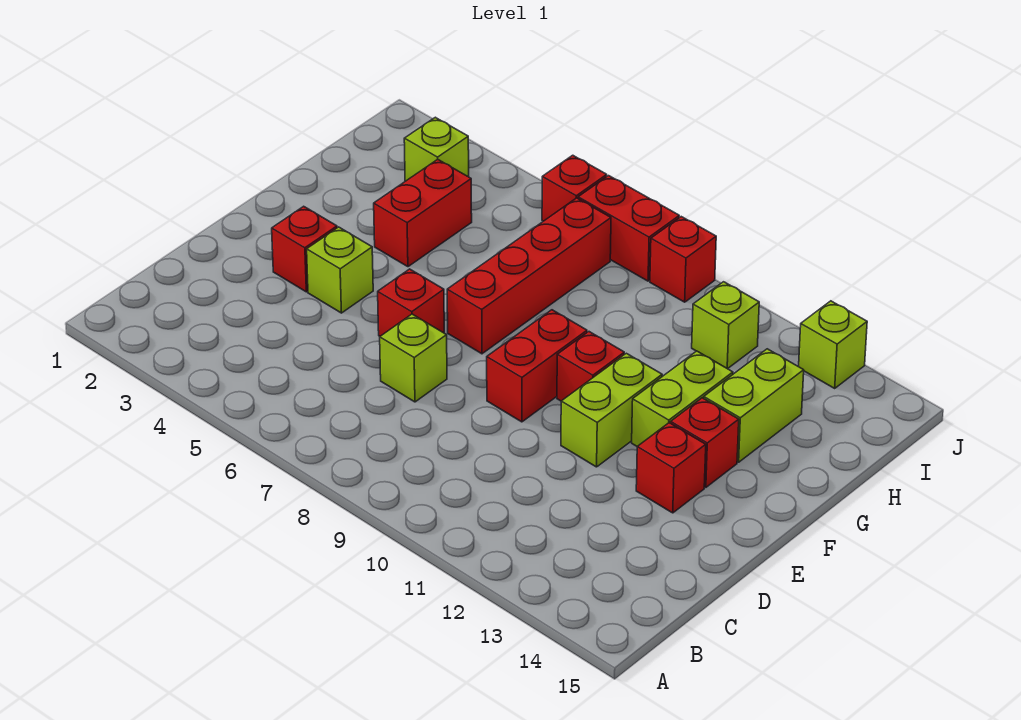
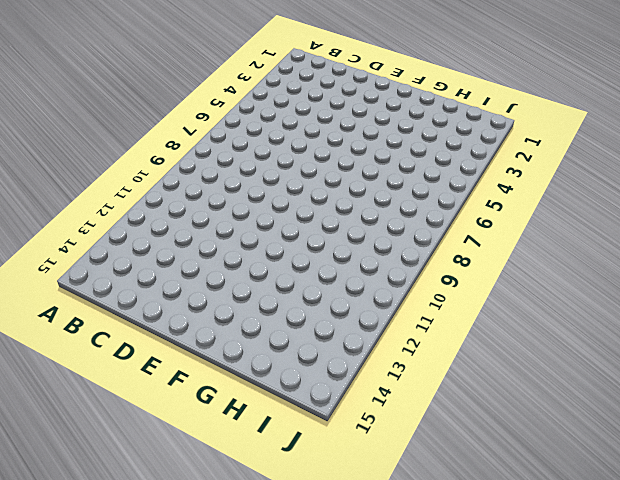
none -> lime brick D7 level 1
none -> red brick E3 level 1
none -> lime brick E4 level 1

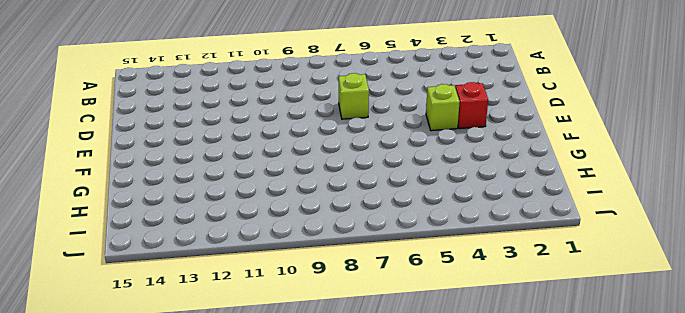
none -> red brick E6 level 1
none -> red brick E9:F9 level 1
none -> lime brick E11:F11 level 1

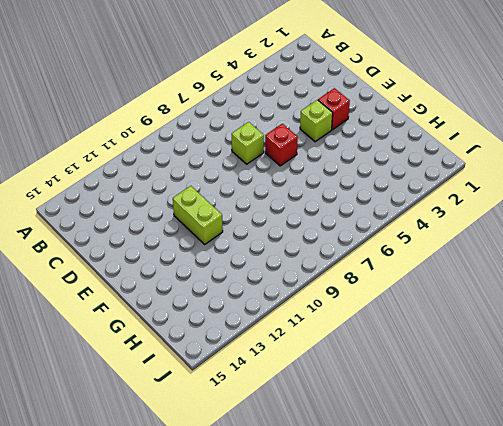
none -> red brick E9:F9 level 1
none -> red brick E13 level 1
none -> red brick F7:I7 level 1

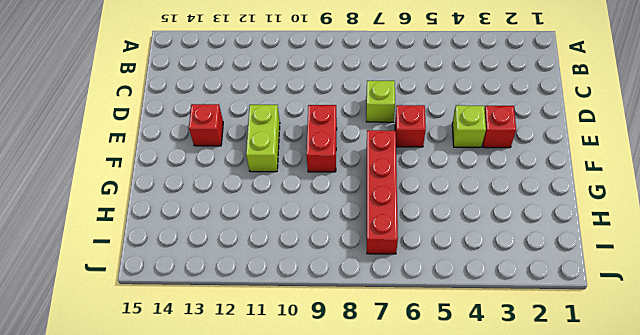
none -> red brick F10 level 1
none -> lime brick F12:G12 level 1
none -> red brick F13 level 1

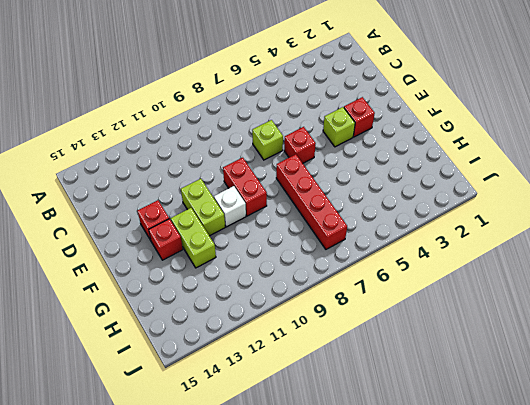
white brick F10 level 1 -> red brick F10 level 1
none -> red brick G4:H4 level 1
none -> lime brick G13:H13 level 1
none -> lime brick I3 level 1

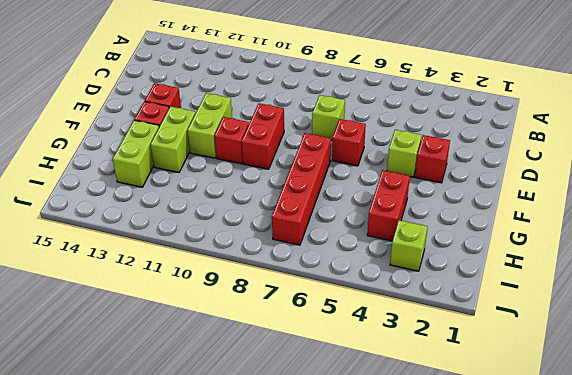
none -> lime brick I11 level 1
none -> red brick J6 level 1
none -> red brick J7:J8 level 1

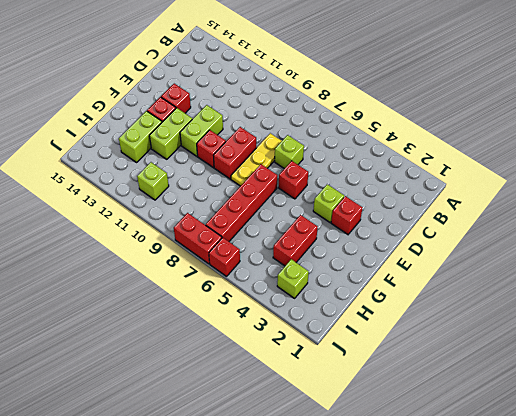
yellow plate D8:F8 level 1 -> none
none -> red brick J9 level 1
none -> lime brick J13 level 1

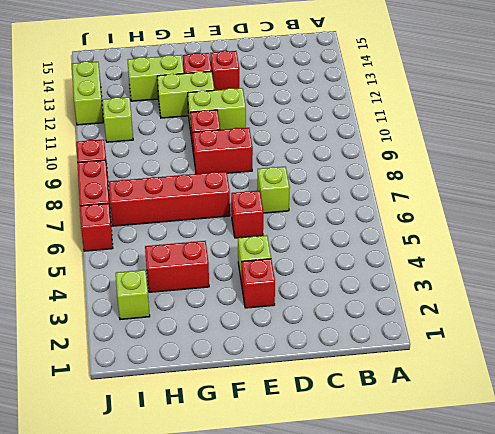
lime brick J12:J13 level 1 -> lime brick J13 level 1

